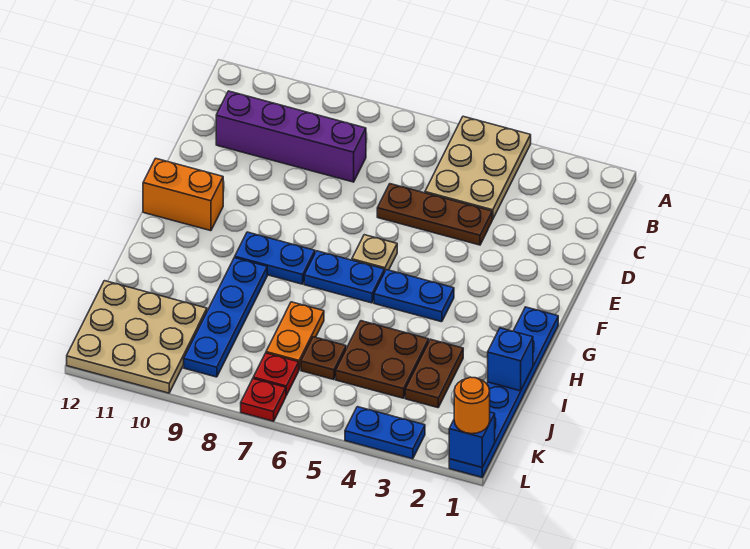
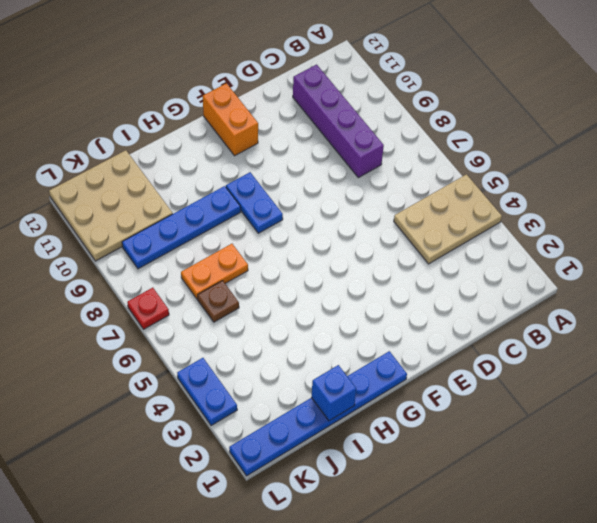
none -> brown plate D4:D6 level 1
none -> tan plate F6 level 1
none -> blue plate G4:G5 level 1

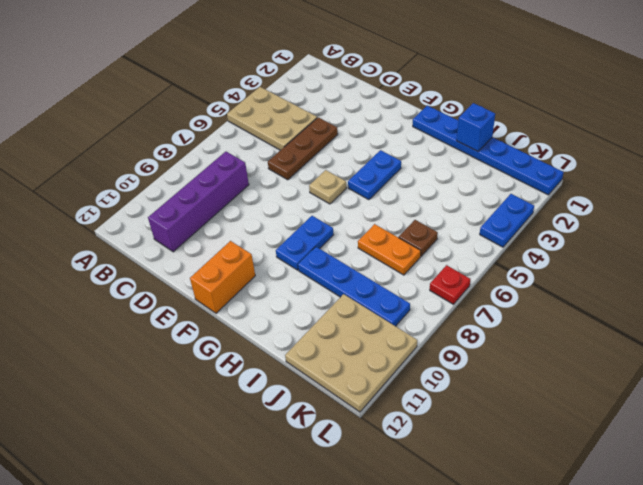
none -> blue plate G6:G7 level 1
none -> brown plate I3:J3 level 1
none -> brown plate I4:J5 level 1

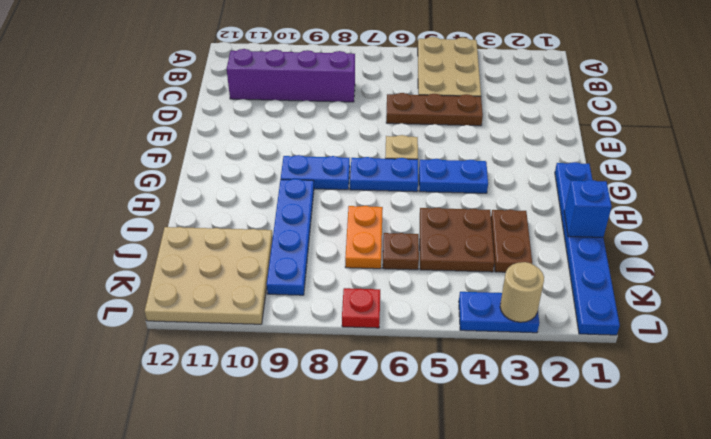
tan round brick L3 level 2 -> none
none -> orange brick F11:F12 level 1
none -> red plate K7 level 1
none -> blue brick L1 level 2

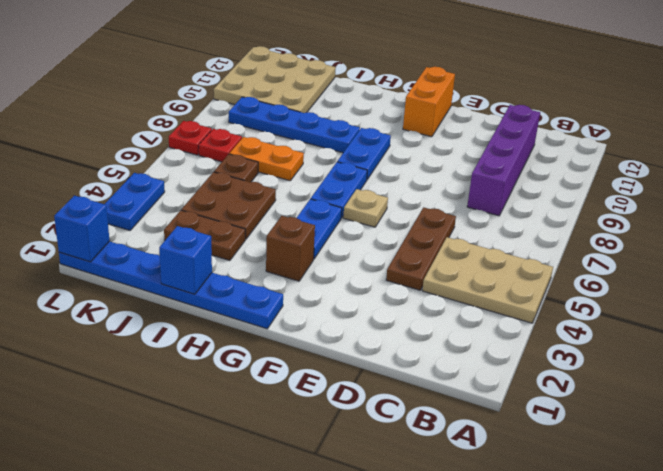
brown brick G3 level 1 -> none
none -> orange round brick L1 level 3

